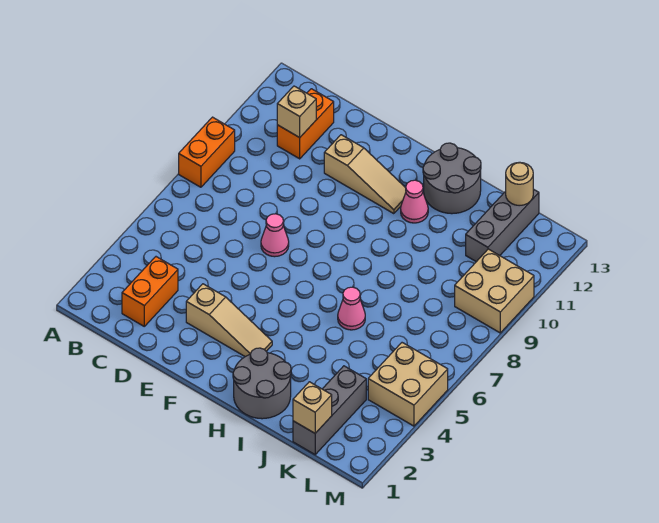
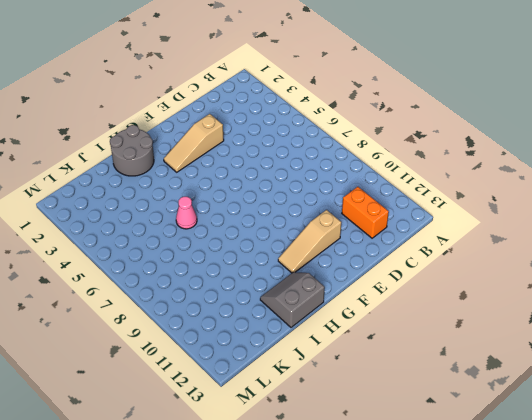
grey slope H12:I13 level 1 top 13 -> grey round brick H12:I13 level 1
none -> orange brick A8:A9 level 1
none -> orange brick C2:C3 level 1
none -> pink cone E7 level 1

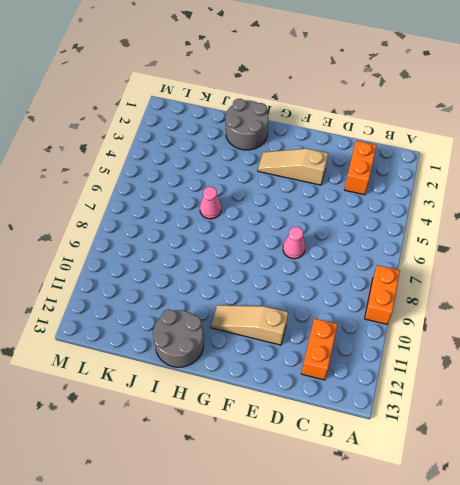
none -> pink cone H11 level 1
none -> grey brick K1:K3 level 1
none -> grey brick K11:K13 level 1

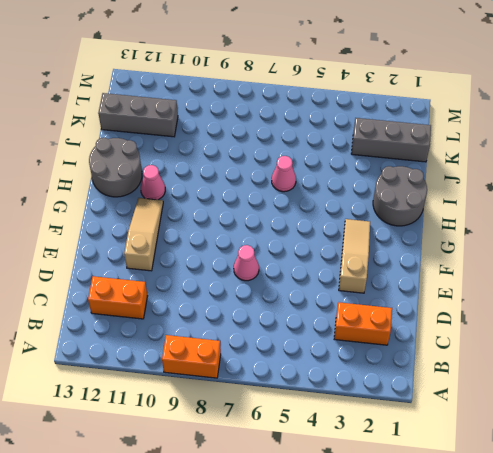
none -> tan brick L4:M5 level 1
none -> tan brick L9:M10 level 1
none -> tan brick C11 level 2

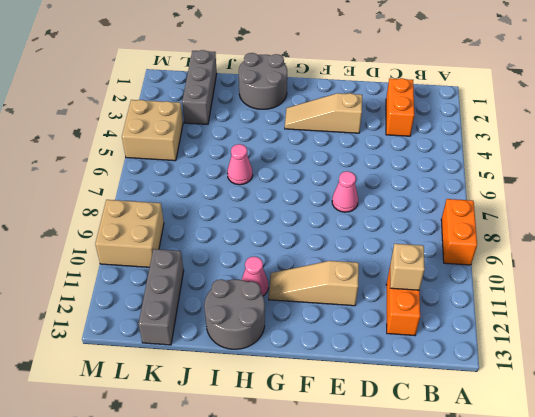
none -> tan brick K1 level 2
none -> tan round brick K13 level 2

